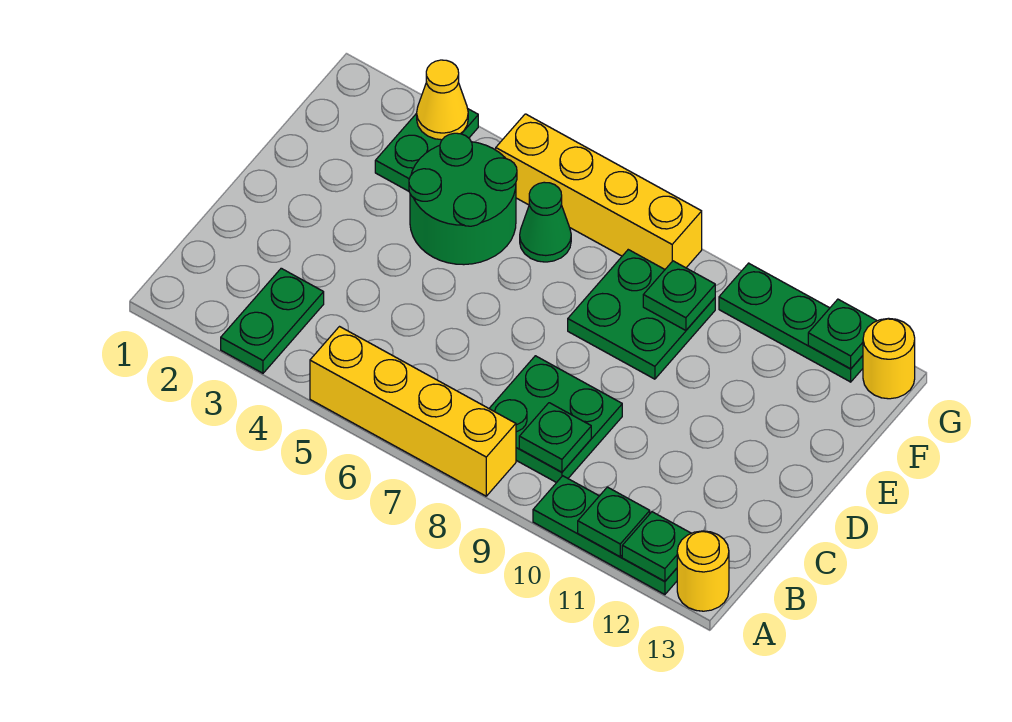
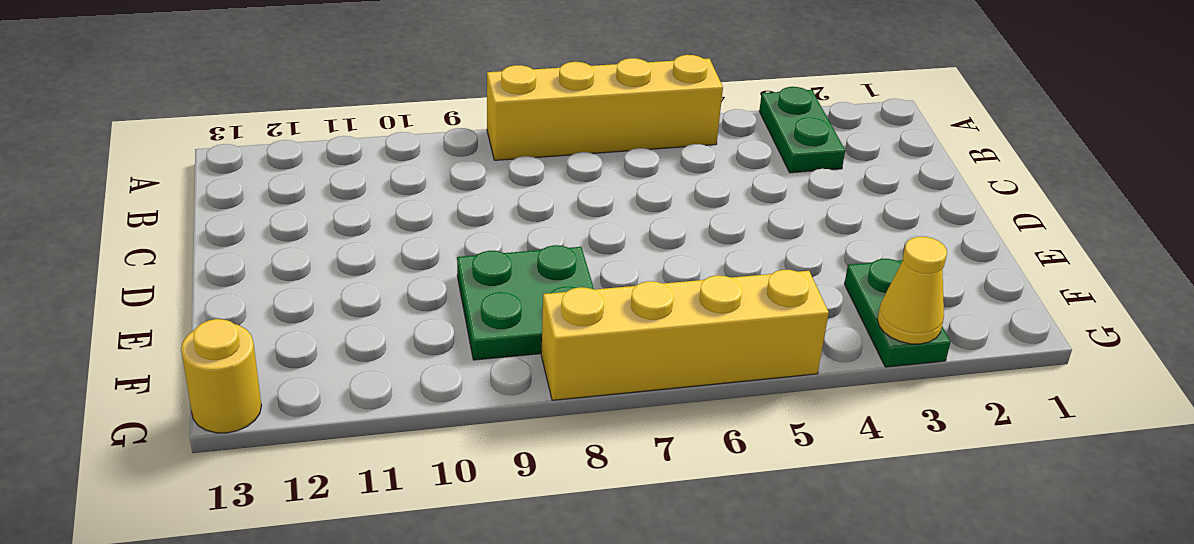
none -> green plate A10:A12 level 1
none -> yellow round brick A13 level 1
none -> green plate B8:C9 level 1

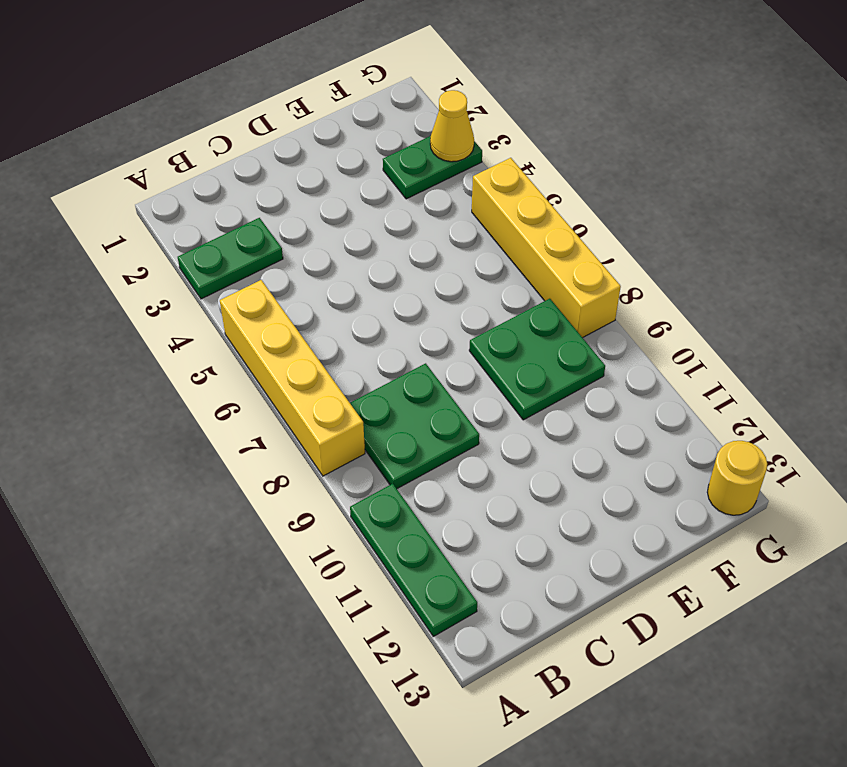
none -> yellow round brick A13 level 1
none -> green round brick E4:F5 level 1
none -> green cone F6 level 1

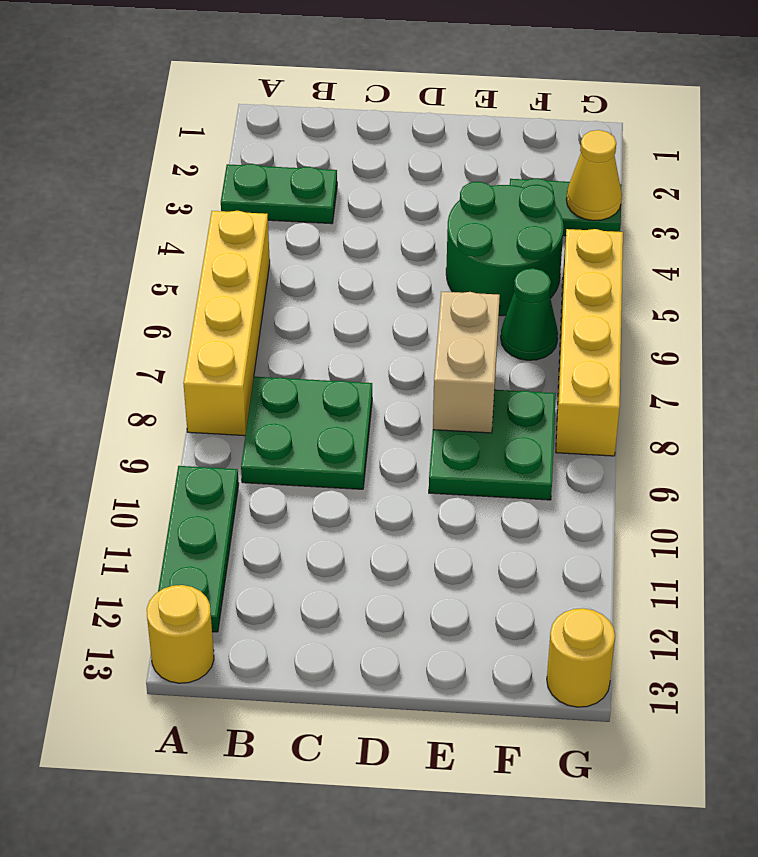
tan brick E7:E8 level 2 -> none
none -> green plate G10:G12 level 1
none -> green plate A11 level 2
none -> green plate A12 level 2

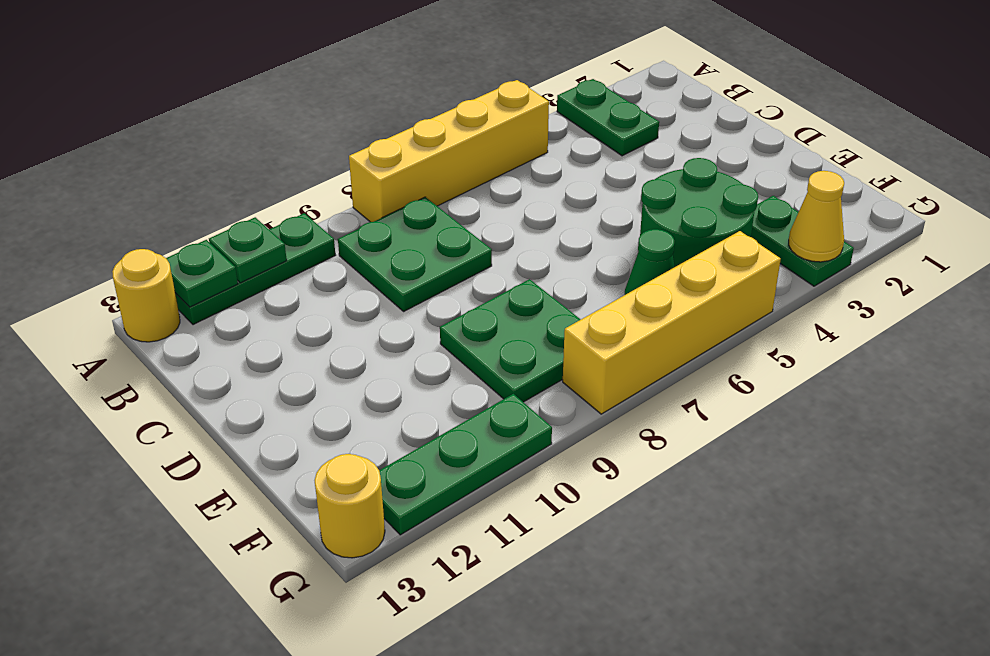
none -> green plate B9 level 2
none -> green plate F9 level 2
none -> green plate G12 level 2

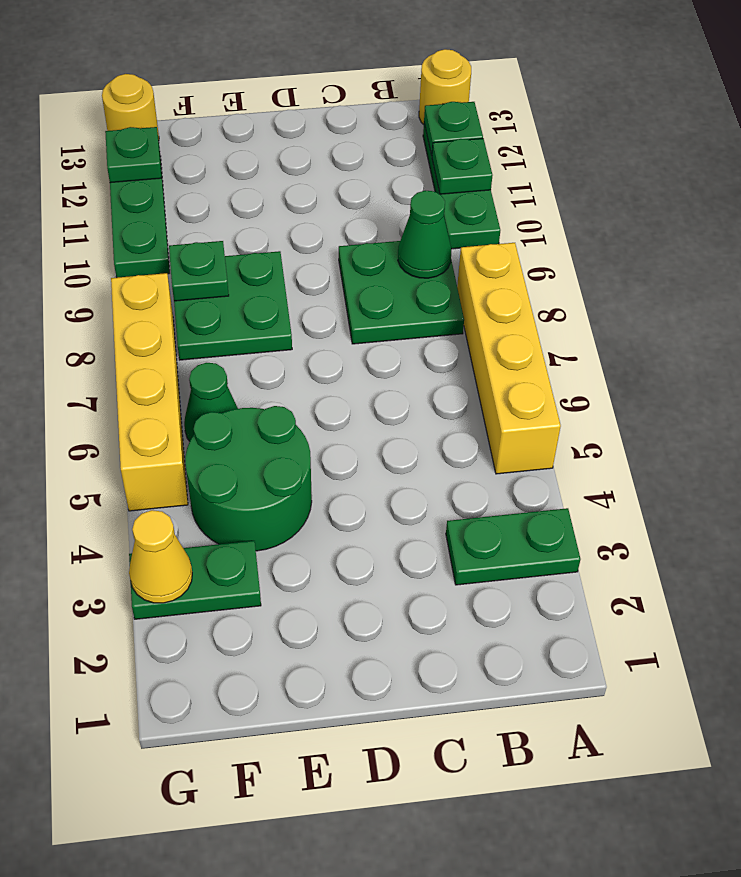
green cone B9 level 2 -> green plate B9 level 2

